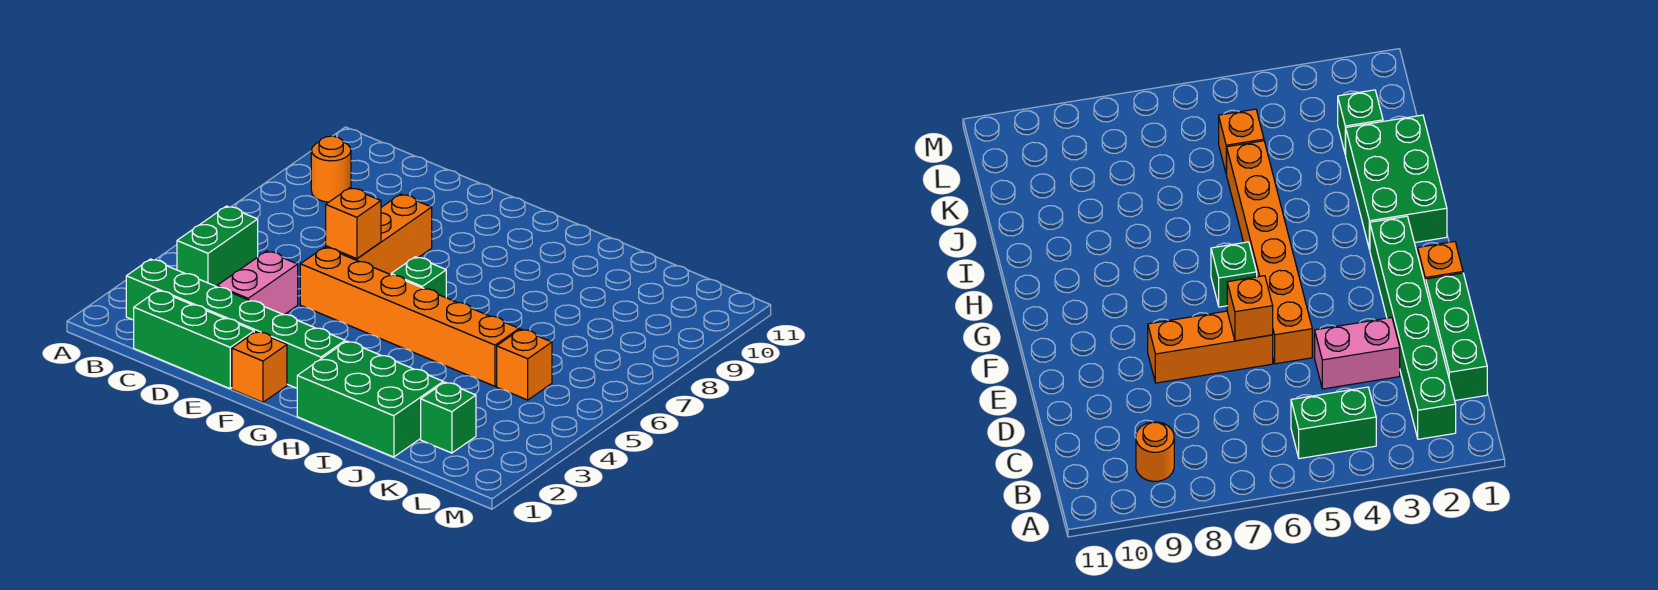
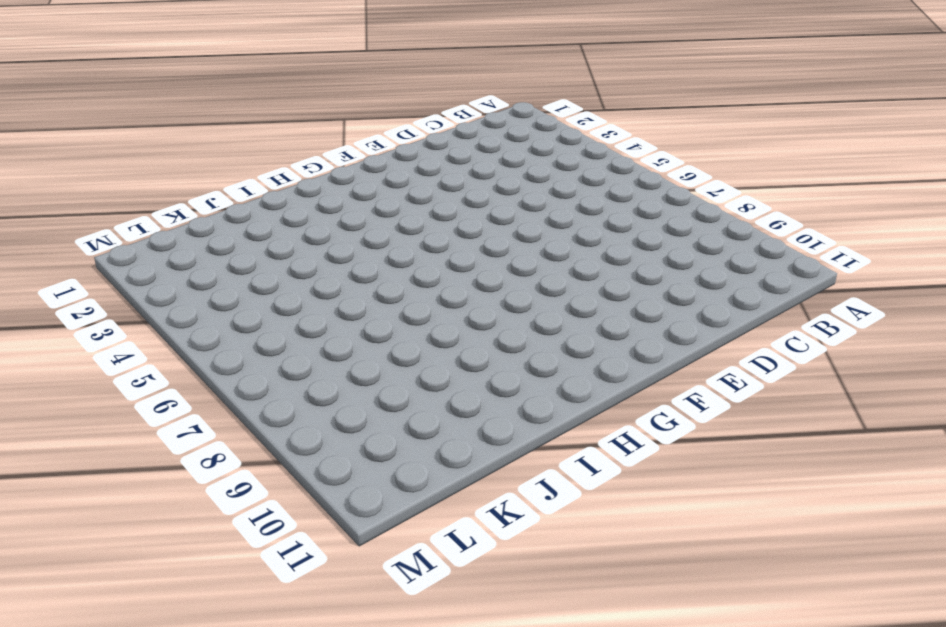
none -> green brick B2:G2 level 1
none -> green brick B4:B5 level 1
none -> orange round brick B9 level 1

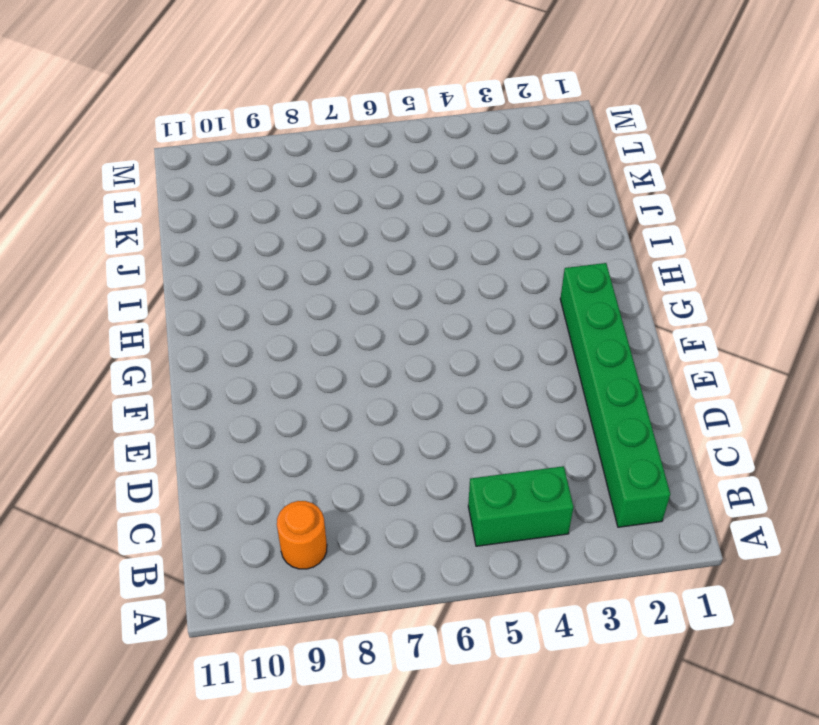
none -> green brick C1:E1 level 1
none -> pink brick D3:D4 level 1
none -> orange brick E5:J5 level 1

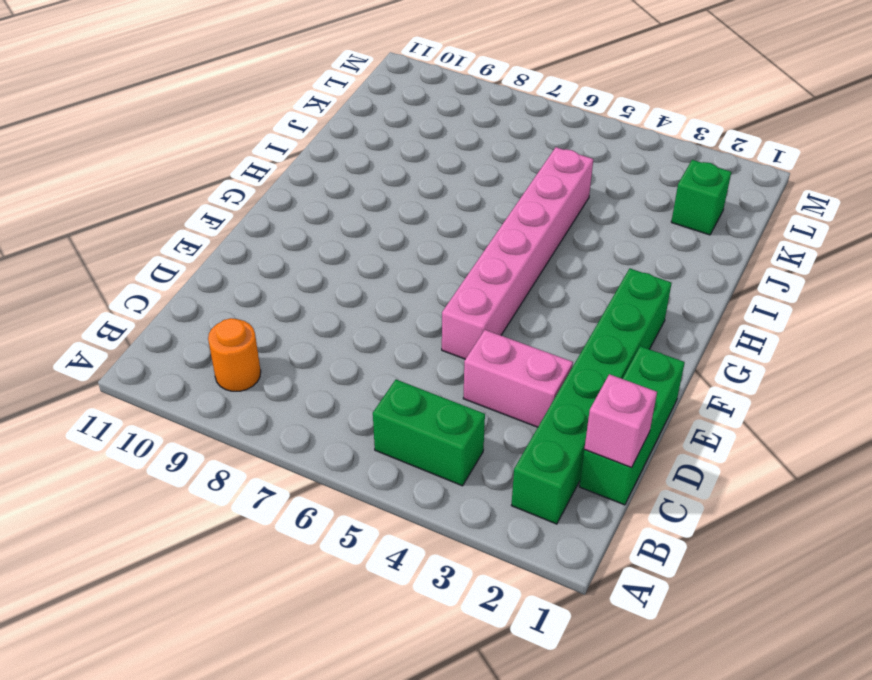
pink brick C1 level 2 -> none
pink brick E5:J5 level 1 -> orange brick E5:J5 level 1
none -> orange brick E6:E8 level 1
none -> orange brick F1 level 1
none -> green brick G6 level 1

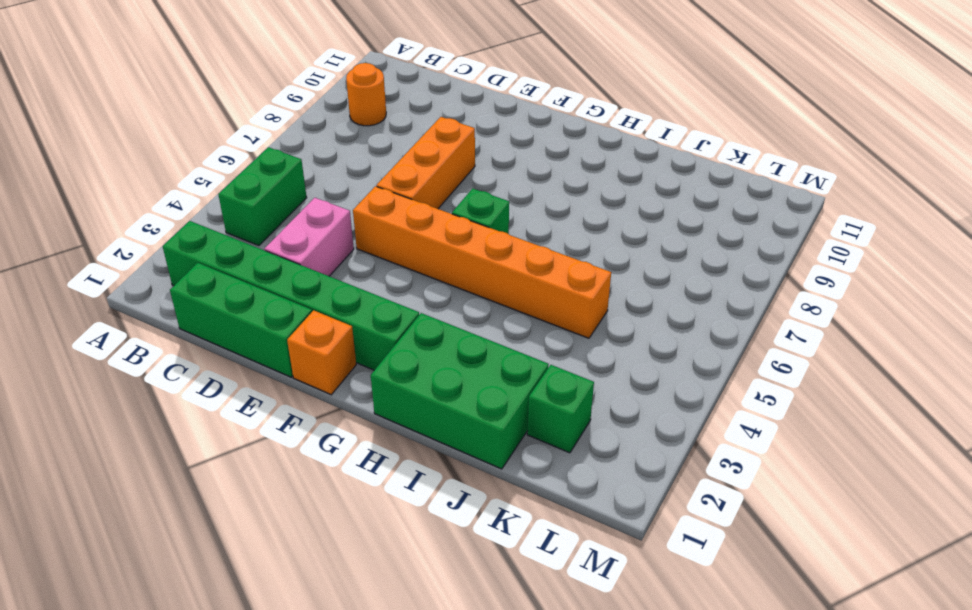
none -> orange brick K5 level 1
none -> orange brick E6 level 2

